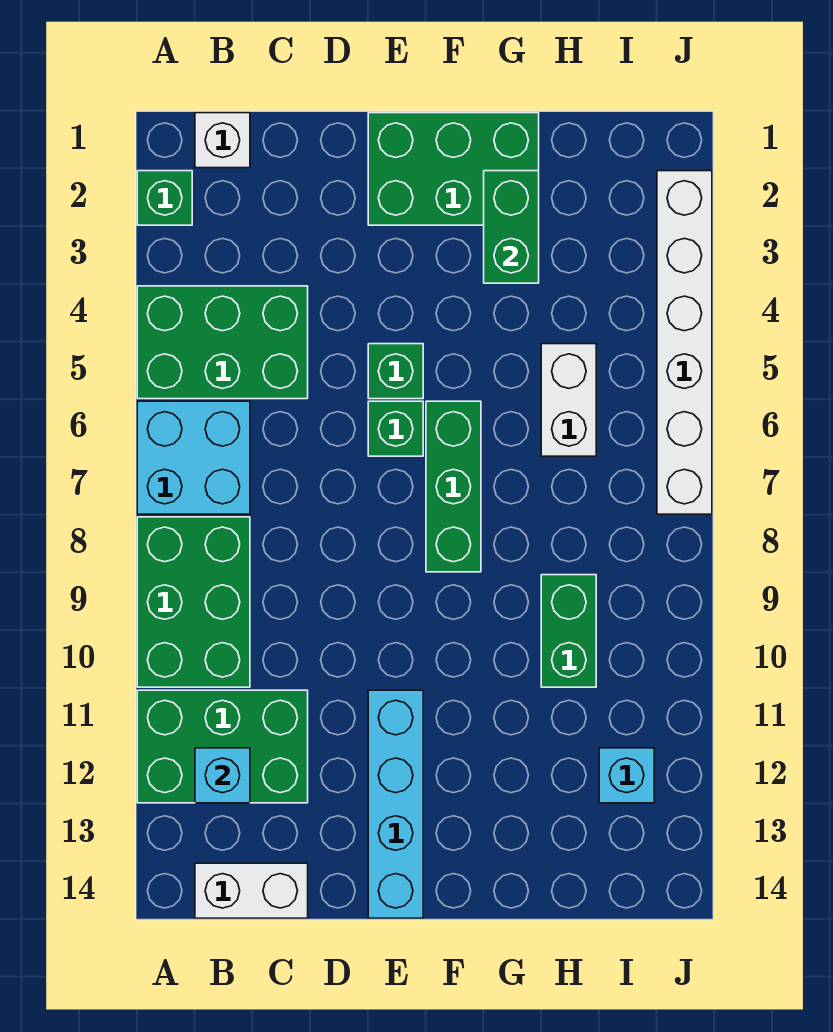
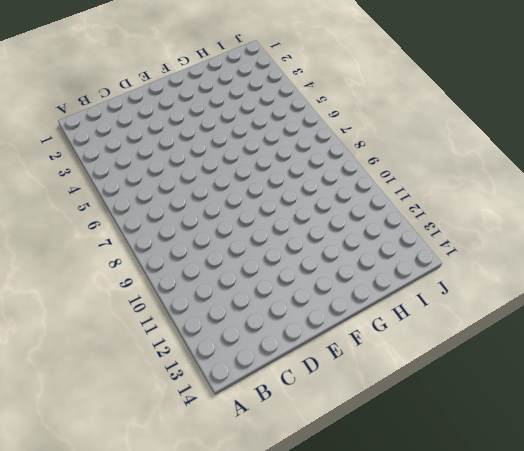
none -> green brick A2 level 1
none -> green brick A4:C5 level 1
none -> cyan brick A6:B7 level 1

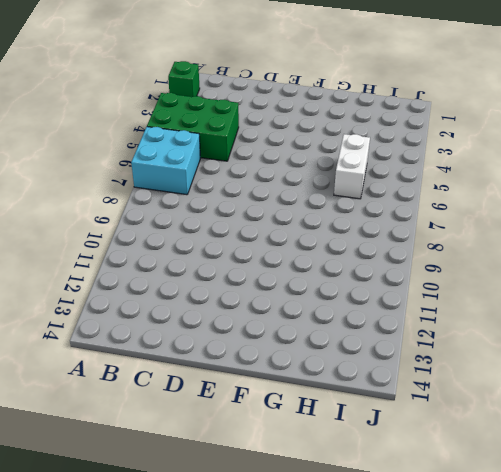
none -> green brick A8:B10 level 1
none -> green brick A11:C12 level 1
none -> white brick B1 level 1

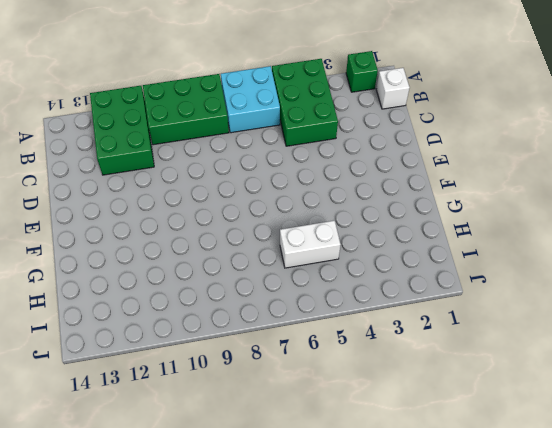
none -> white brick B14:C14 level 1
none -> green brick E1:G2 level 1
none -> green brick E5 level 1

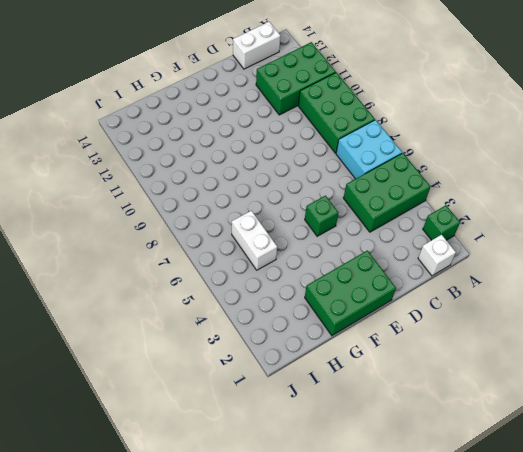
none -> green brick E6 level 1
none -> cyan brick E11:E14 level 1
none -> green brick F6:F8 level 1

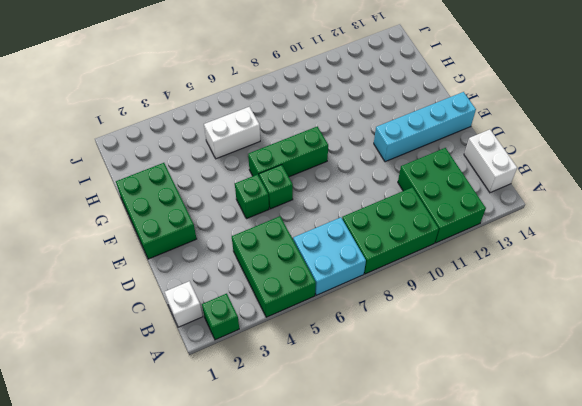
none -> green brick H9:H10 level 1
none -> cyan brick I12 level 1
none -> white brick J2:J7 level 1

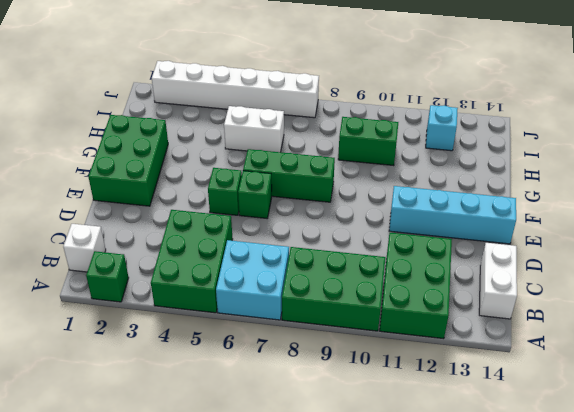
none -> cyan brick B12 level 2
none -> green brick G2:G3 level 2

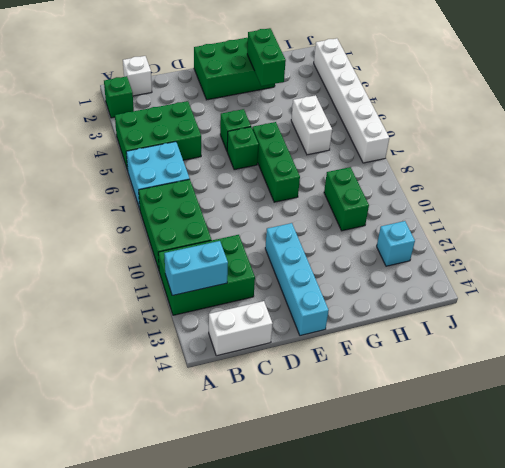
cyan brick A12:B12 level 2 -> cyan brick B12 level 2

